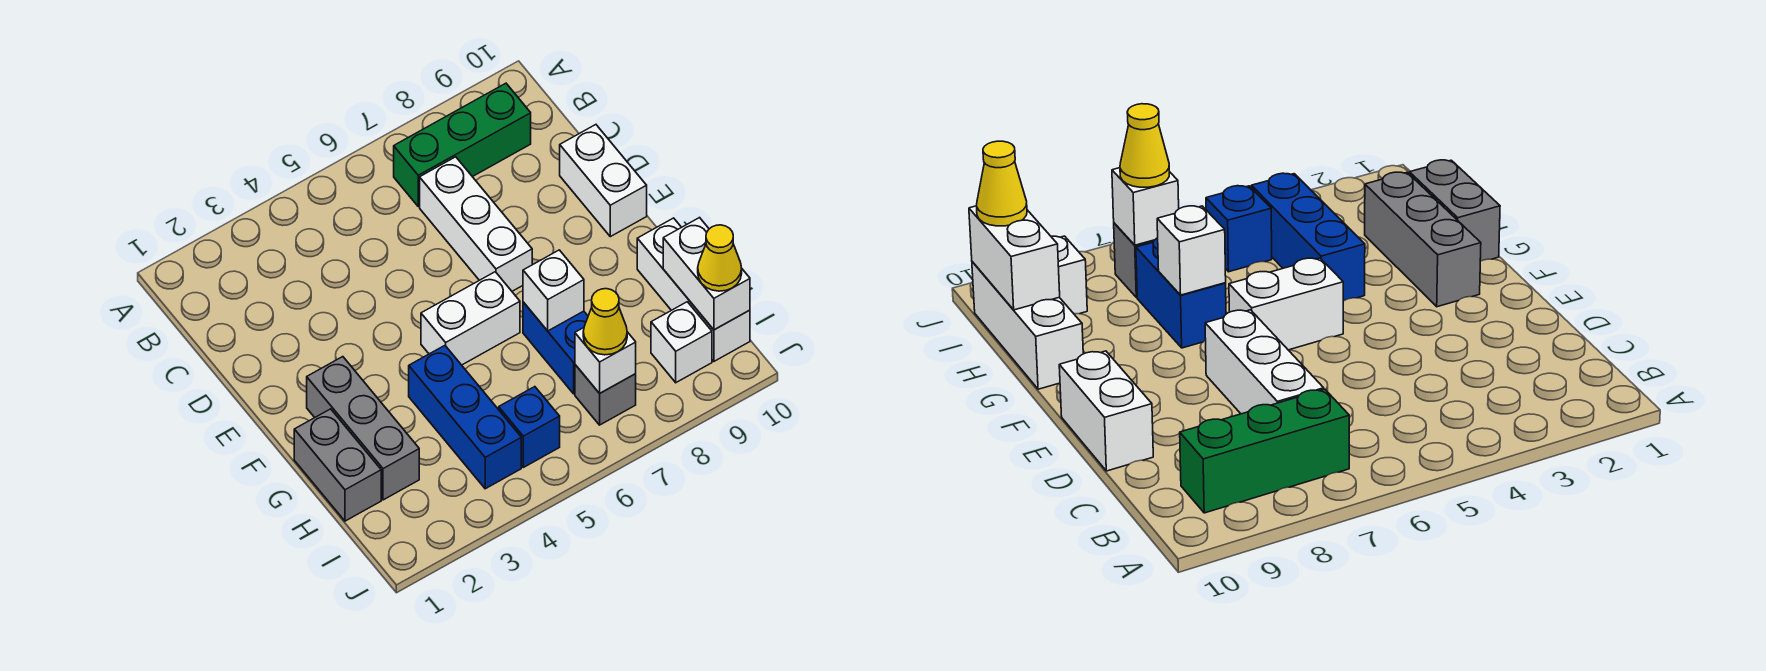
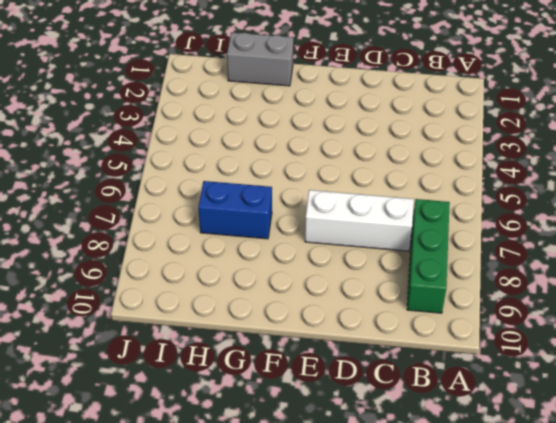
none -> white brick D10:E10 level 1
none -> grey brick F2:H2 level 1
none -> white brick F5:F6 level 1

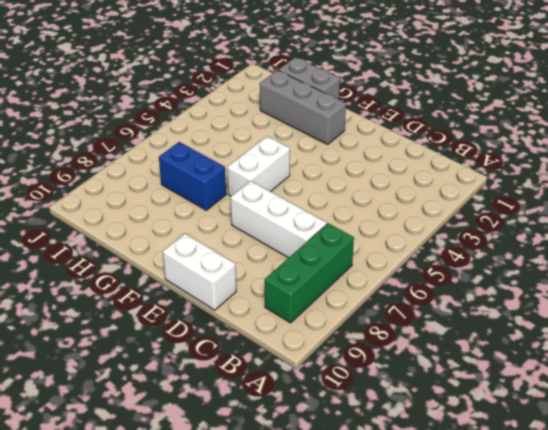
none -> blue brick G4:I4 level 1
none -> white brick G10:I10 level 1
none -> blue brick I5 level 1

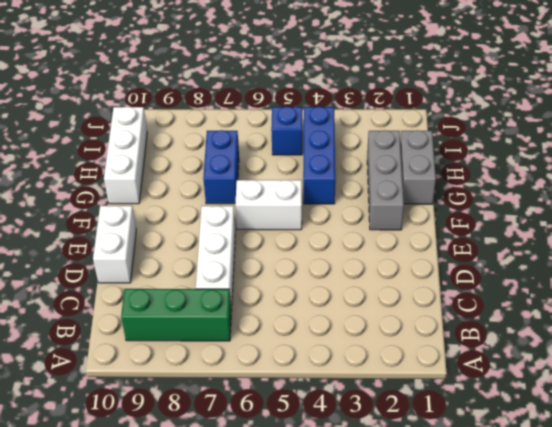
none -> grey brick I7 level 1
none -> white brick I9 level 1
none -> white brick G7 level 2

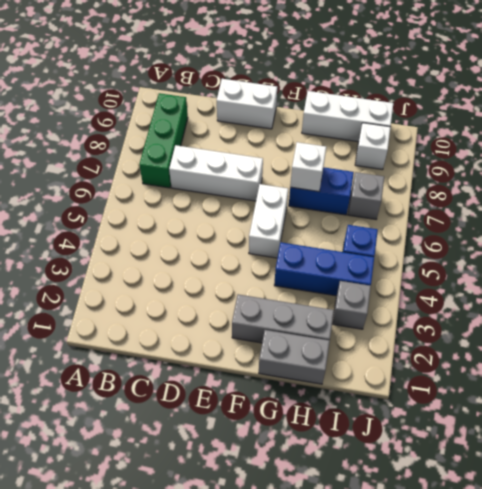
grey brick I3 level 1 -> none
none -> white brick H10:I10 level 2
none -> white brick I7 level 2
none -> yellow cone I7 level 3

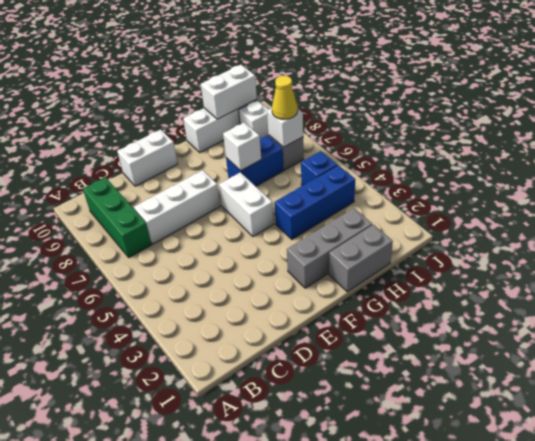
none -> yellow cone I10 level 3

